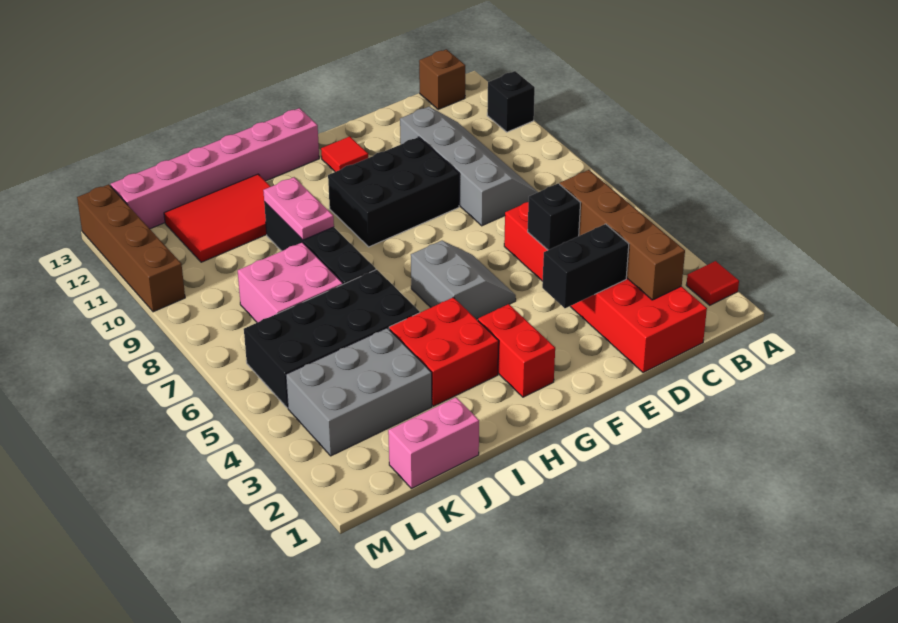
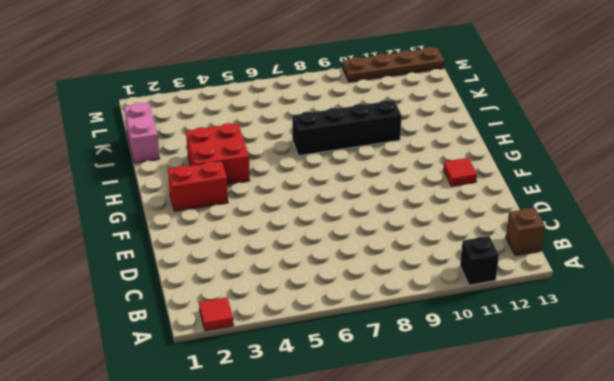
brown plate M10:M13 level 1 -> brown brick M10:M13 level 1
none -> red brick C1:D6 level 1
none -> grey slope C8:D11 level 1 top D
none -> black brick E9:G10 level 1

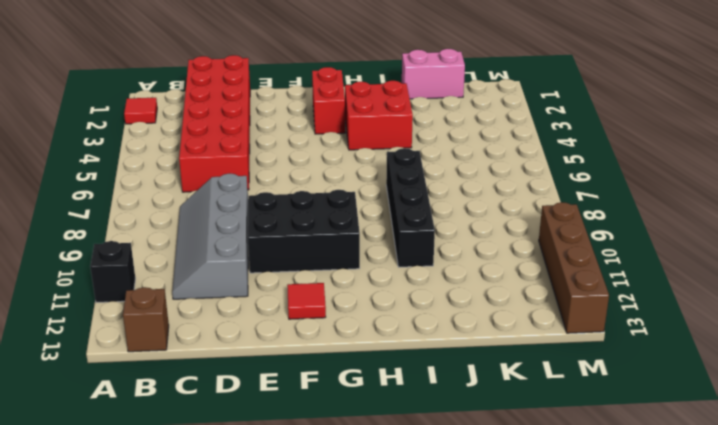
none -> grey slope F5:G6 level 1 top G
none -> pink brick G13:L13 level 1
none -> black brick I5:L6 level 1

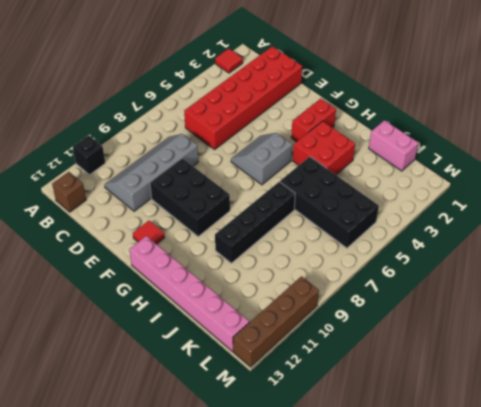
none -> red tile I11:K12 level 1
none -> grey brick J3:L4 level 1
none -> pink brick J7:K8 level 1

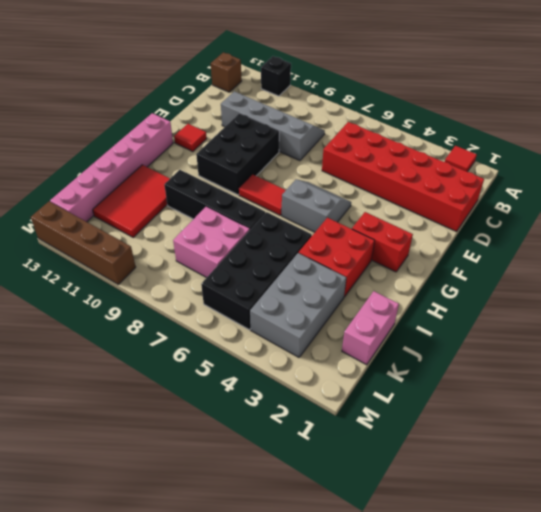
red tile G7:G8 level 1 -> none
none -> brown brick C2:C5 level 2
none -> black brick D3:E3 level 2
none -> black brick D5 level 2

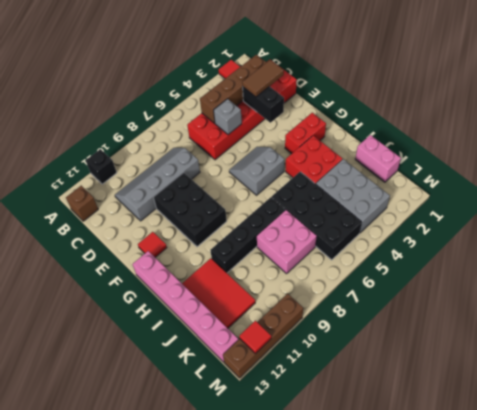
brown tile D2:D3 level 3 -> none
grey brick D5 level 2 -> black brick D5 level 2
red tile M12 level 2 -> none
none -> pink plate I9:I10 level 2

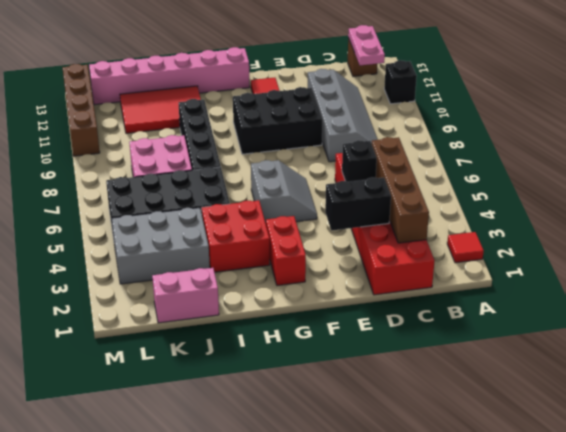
pink plate B12:B13 level 2 -> pink plate I9:I10 level 2

